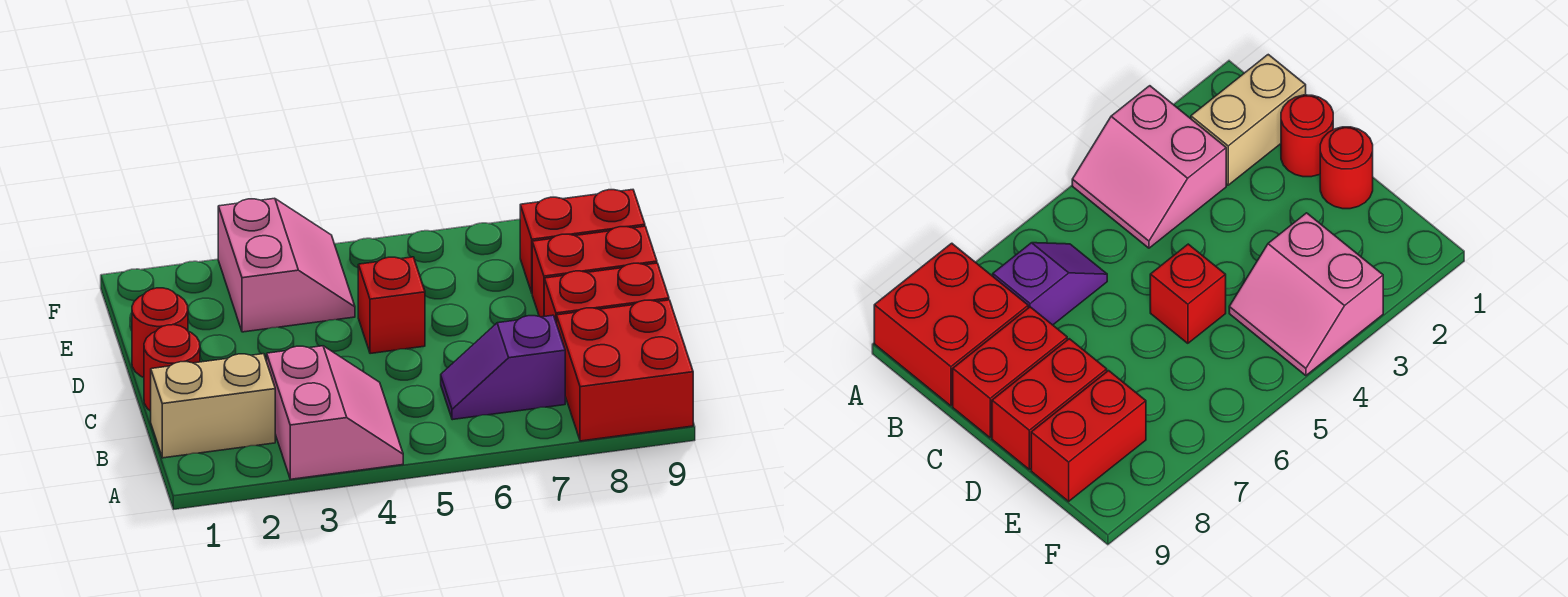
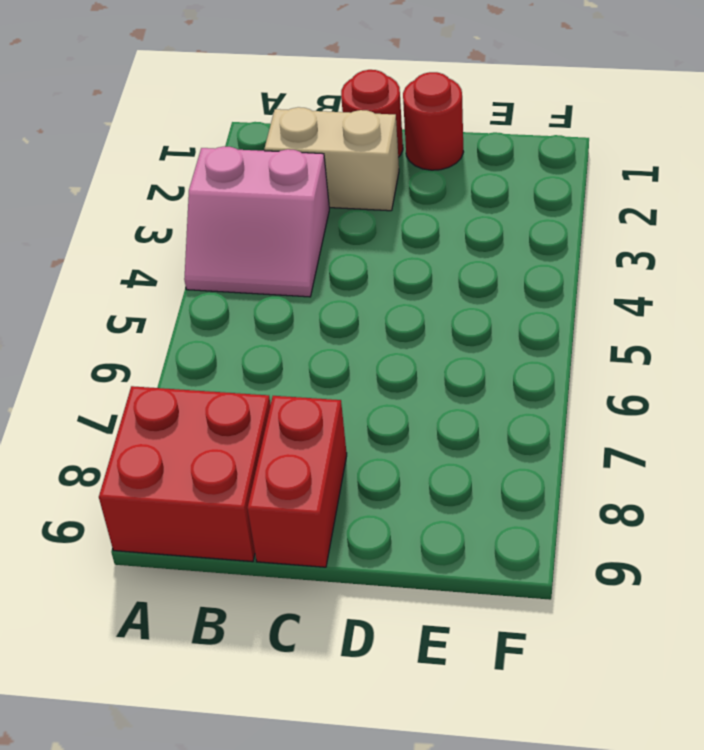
tan brick B2:C2 level 1 -> tan brick B1:B2 level 1
none -> purple slope B6:B7 level 1 top 7
none -> red brick D5 level 1

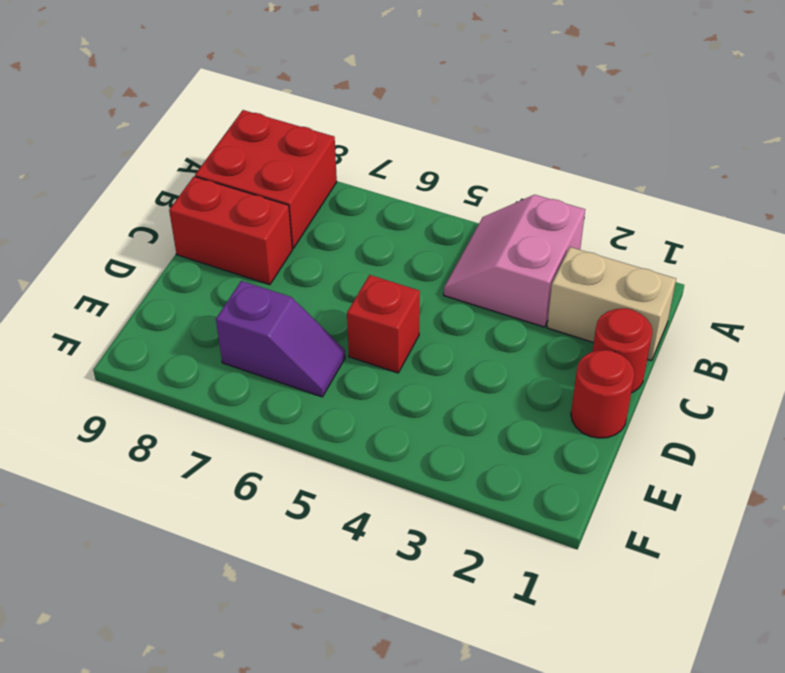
purple slope E6:E7 level 1 top 7 -> purple slope B6:B7 level 1 top 7
none -> red brick D8:D9 level 1
none -> pink slope E3:F4 level 1 top 3

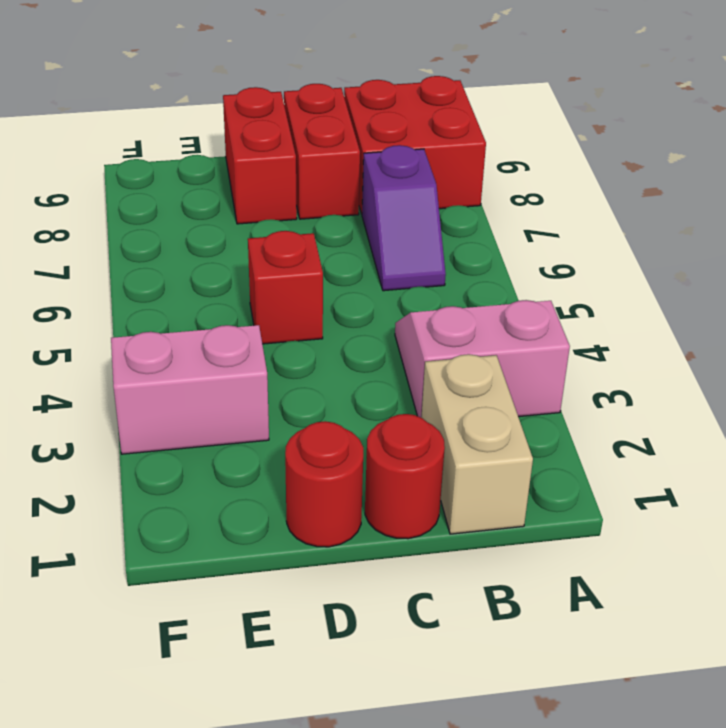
none -> red brick E8:E9 level 1

